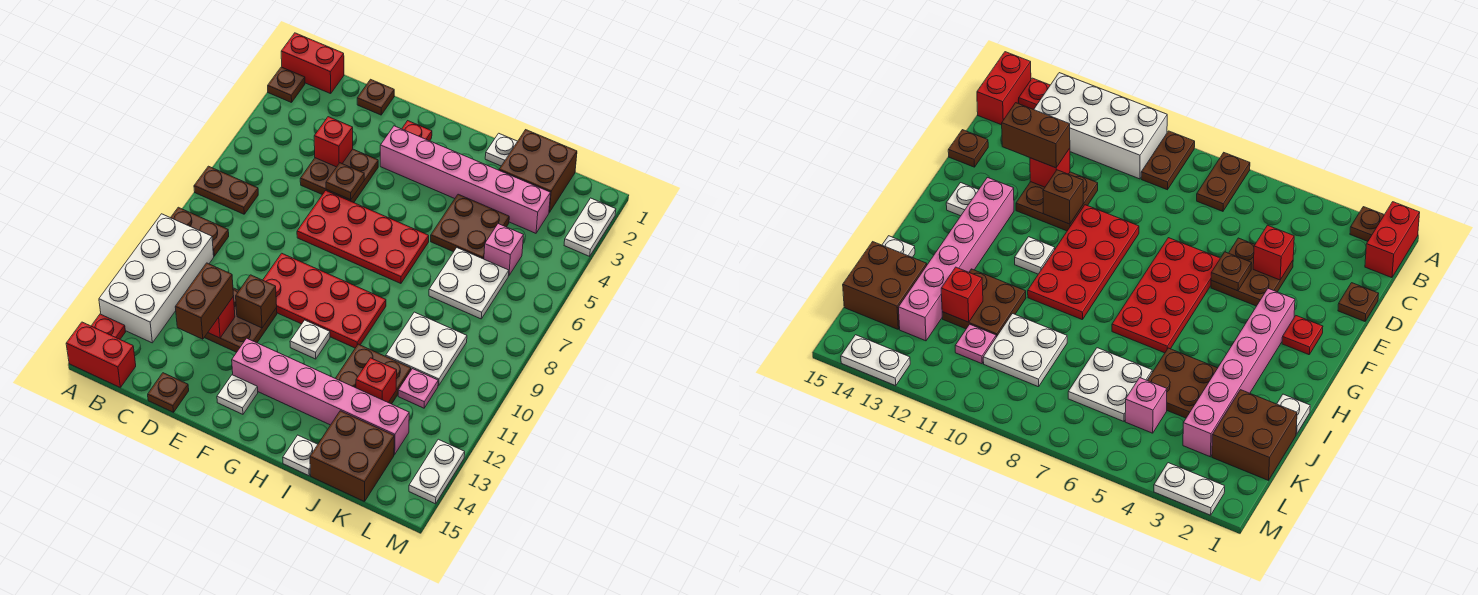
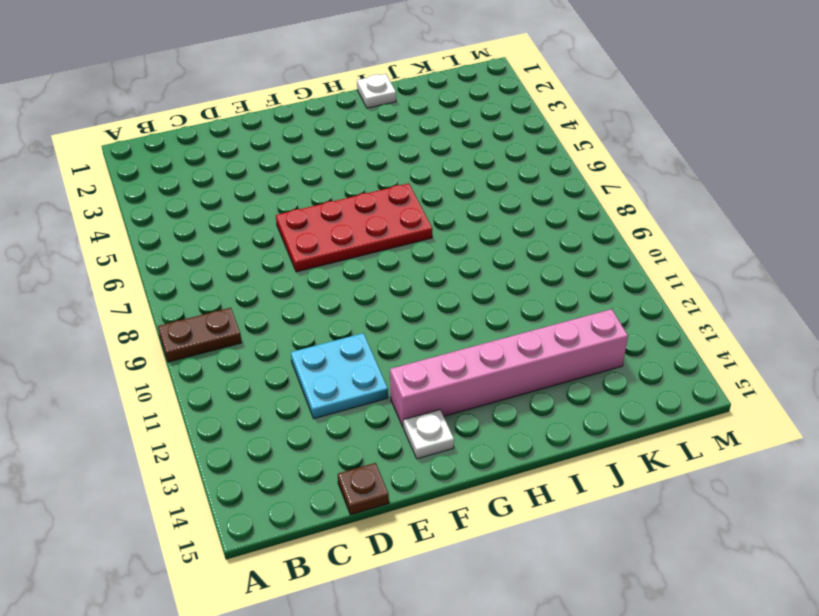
cyan plate D11:E12 level 1 -> brown plate D11:E12 level 1
none -> red brick A1:B1 level 1
none -> brown plate A2 level 1
none -> brown plate A7:B7 level 1
none -> white brick A10:B13 level 1

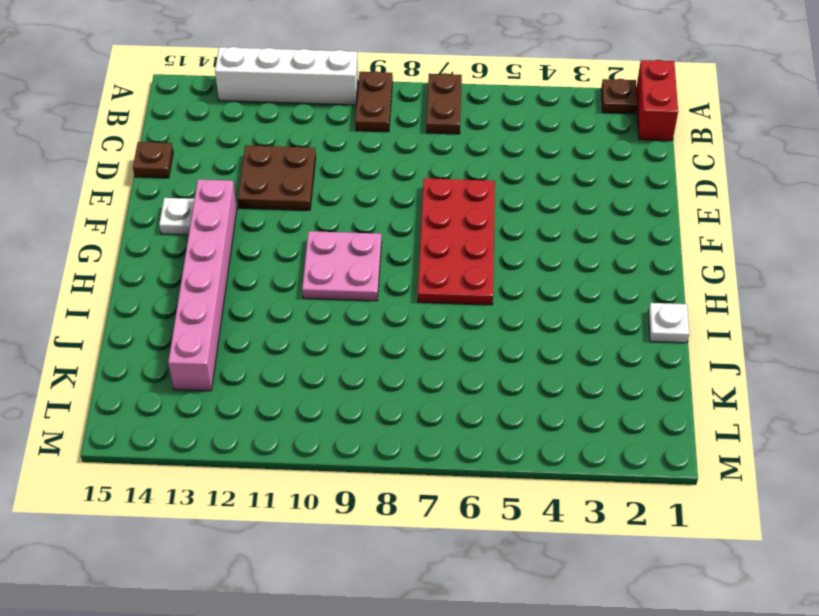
white brick A10:A13 level 1 -> white brick A10:B13 level 1
pink plate G9:H10 level 1 -> red plate E9:H10 level 1
none -> red plate A14 level 1
none -> red brick A15:B15 level 1
none -> brown plate D1 level 1
none -> brown plate D4:E5 level 1

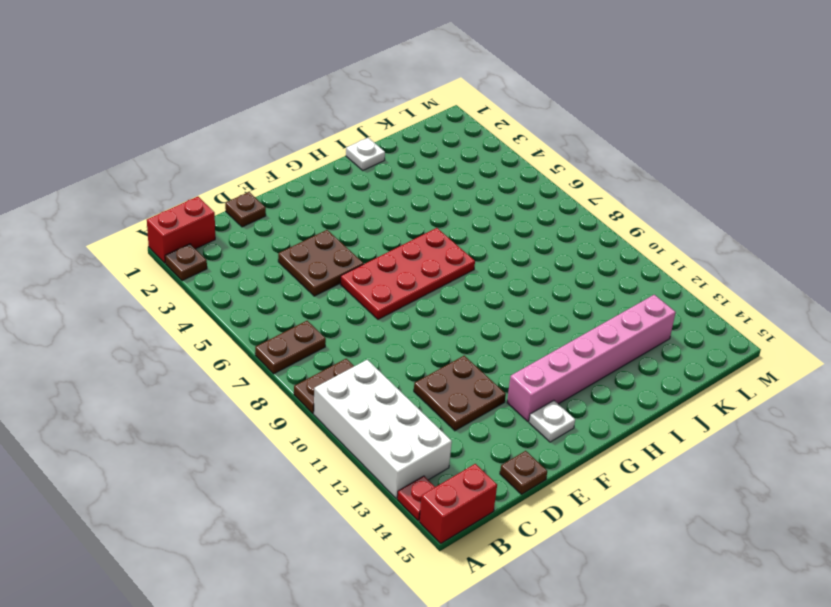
none -> red plate E9:H10 level 1
none -> red plate F2 level 1
none -> pink brick F3:K3 level 1
none -> white plate G11 level 1

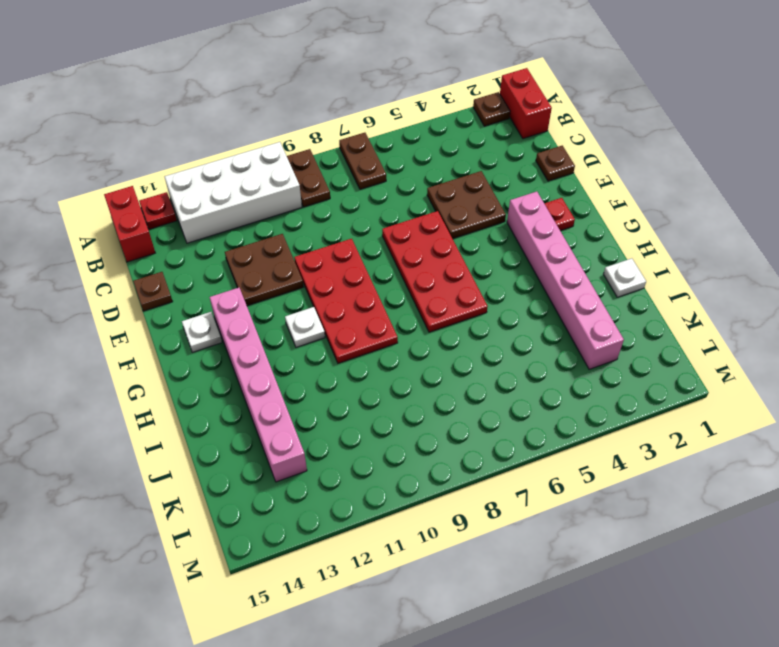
none -> brown plate I4:J5 level 1
none -> brown plate I11:J12 level 1
none -> white plate I15 level 1
none -> brown brick J1:K2 level 1

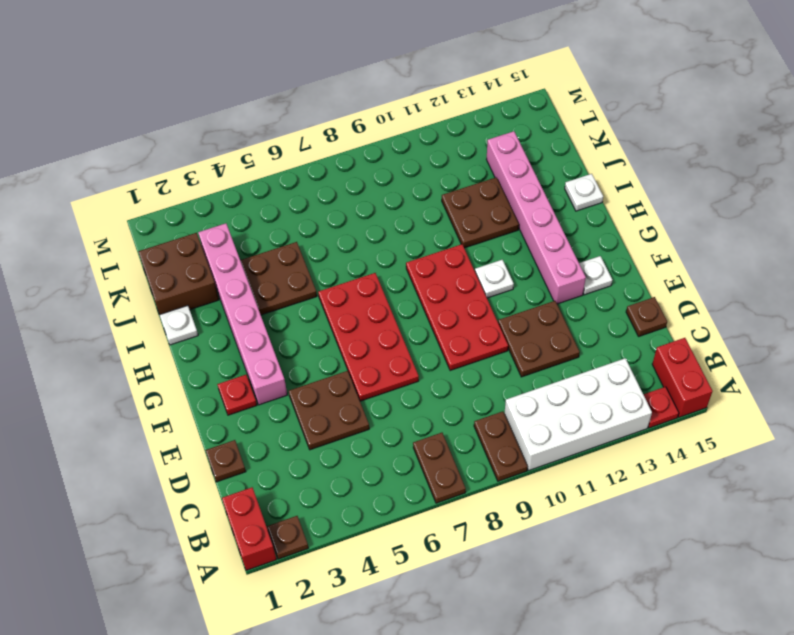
none -> white plate J6:K7 level 1
none -> white plate J9:K10 level 1
none -> brown brick J14:K15 level 1
none -> pink brick K5 level 1

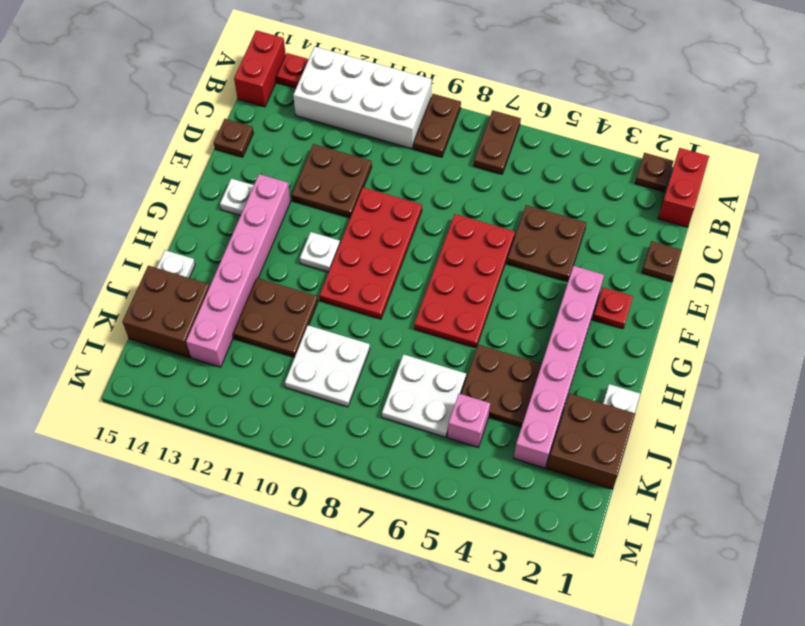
none -> pink plate K11 level 1
none -> white plate M2:M3 level 1
none -> white plate M13:M14 level 1
none -> red brick D4 level 2

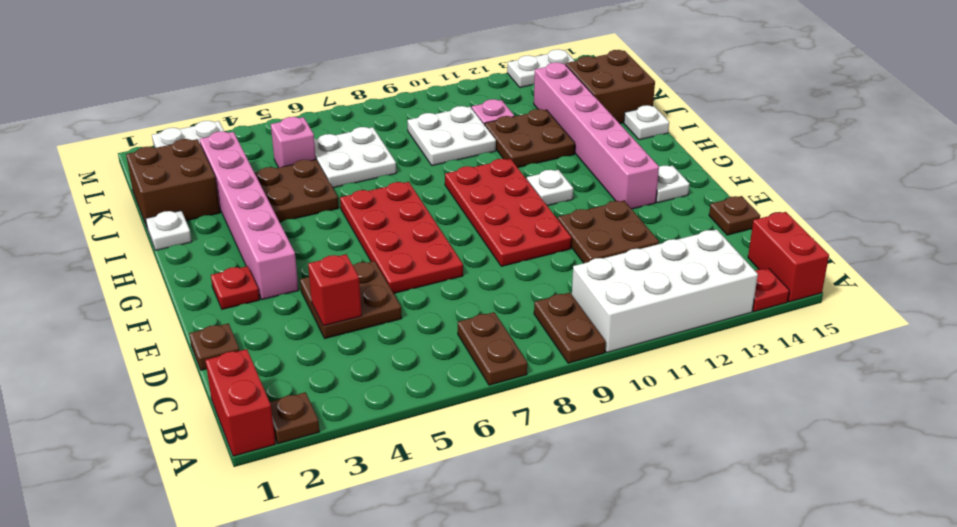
none -> red brick D12 level 2
none -> brown plate E5 level 2
none -> brown brick E11 level 2
none -> red brick J12 level 2

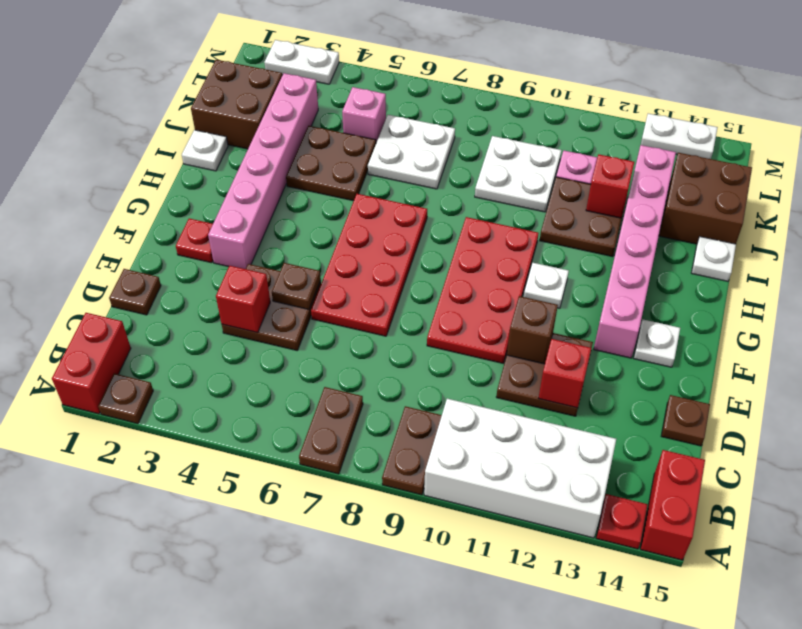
none -> brown brick D12:D13 level 3

